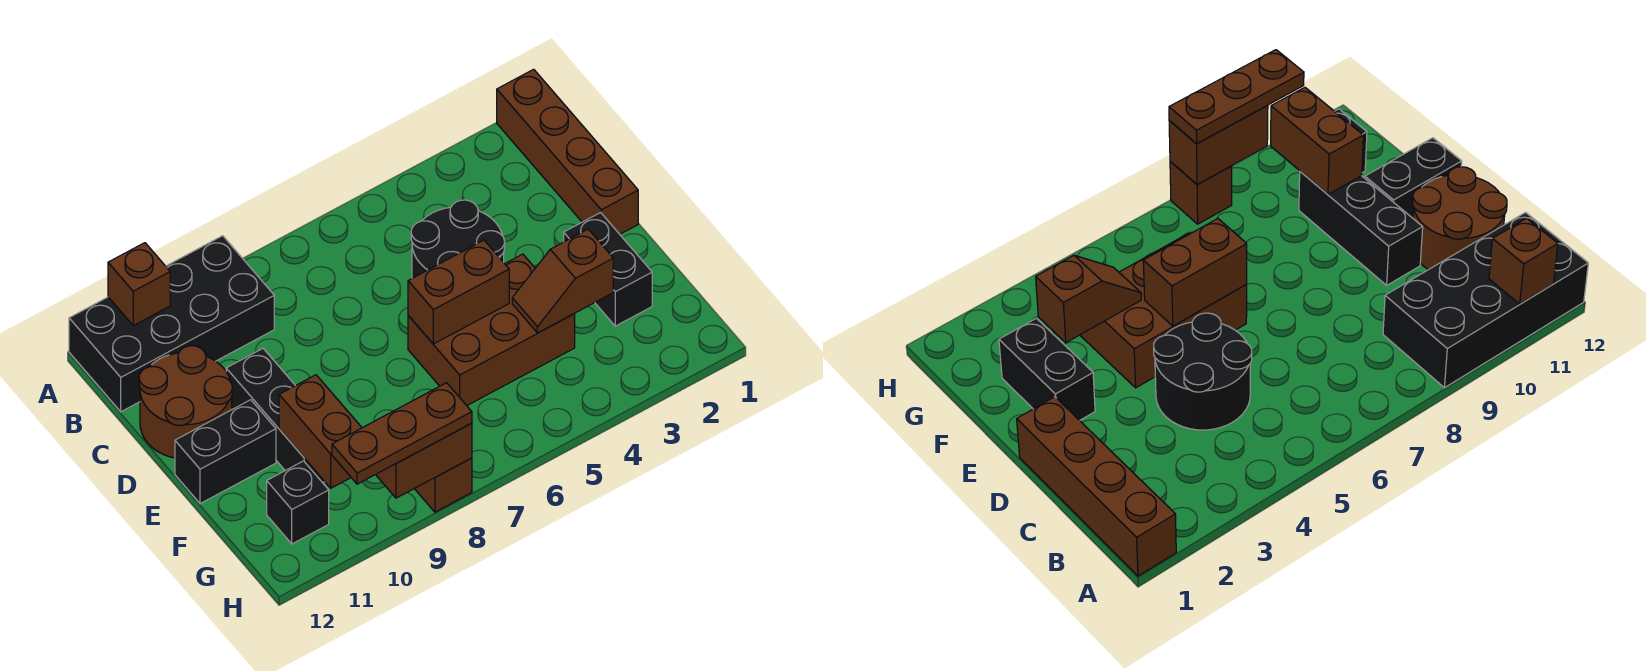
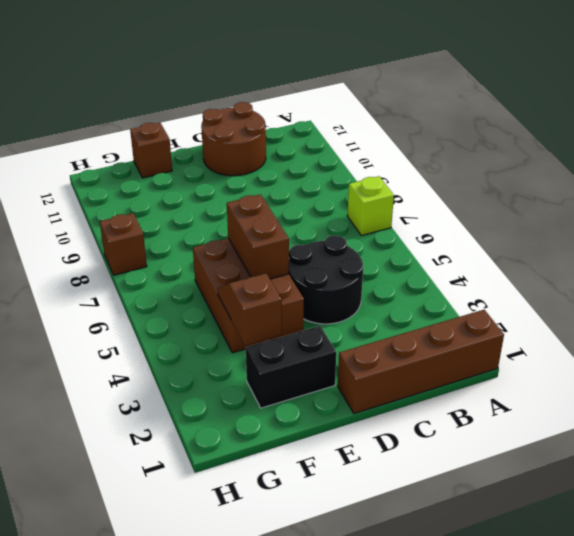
lime brick A7 level 1 -> none
brown brick F12 level 1 -> brown brick A11 level 2
none -> black brick A9:B12 level 1
none -> black brick D10:F10 level 1
none -> black brick E11:E12 level 1

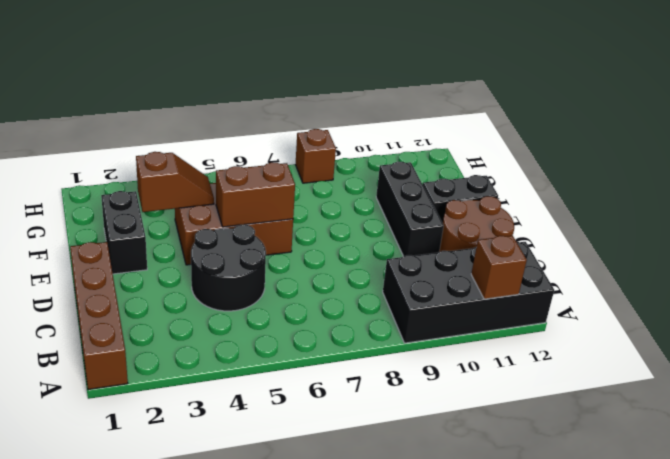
none -> black brick G11 level 1
none -> brown brick F10:G10 level 2
none -> brown brick H8:H9 level 2

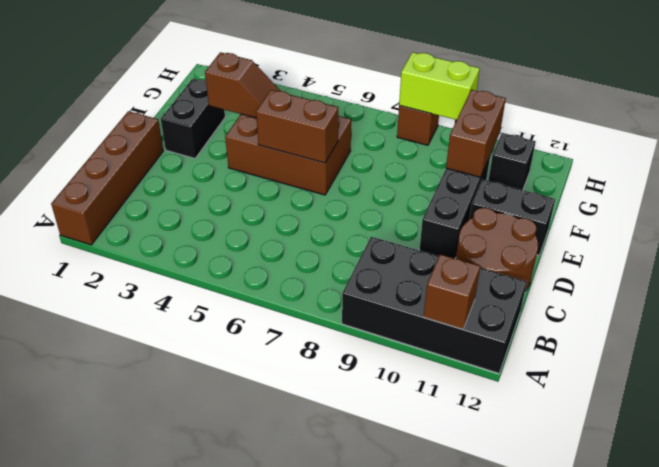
lime brick H8:H9 level 2 -> brown brick H8:H9 level 2
none -> black round brick C4:D5 level 1
none -> brown plate H8:H10 level 3

